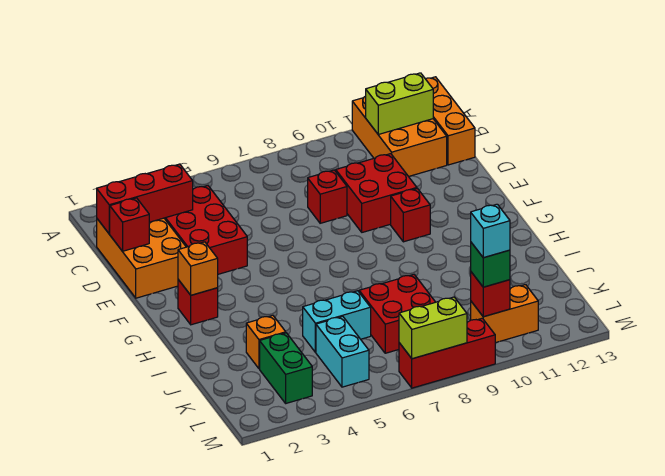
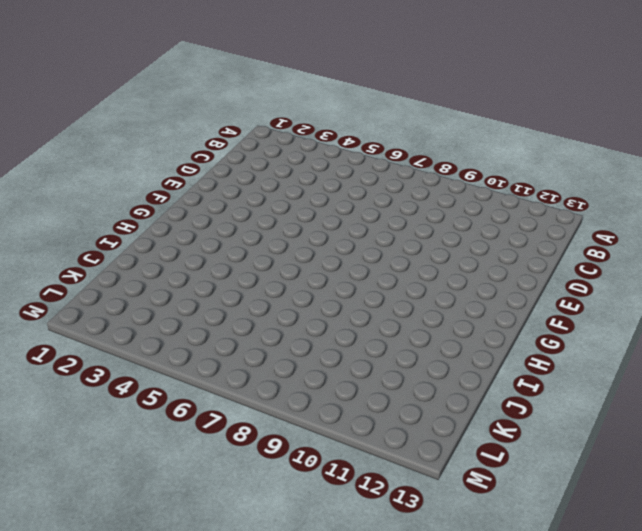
none -> orange brick A11:C12 level 1
none -> orange brick A13:C13 level 1
none -> orange brick C1:E2 level 1

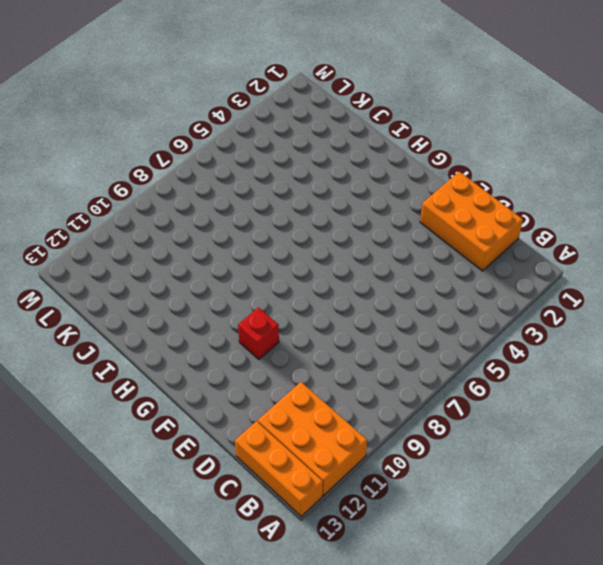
none -> red brick C3:E4 level 1
none -> red brick D8 level 1
none -> red brick D9:E10 level 1

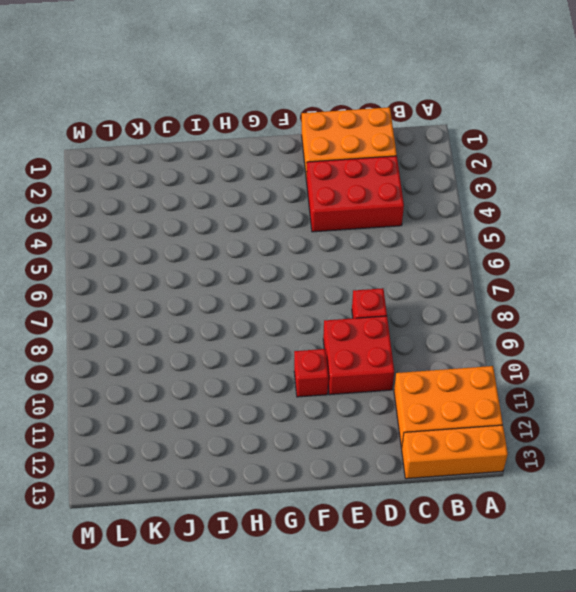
none -> red brick G2 level 1
none -> orange brick J3 level 1
none -> cyan brick J5:J6 level 1

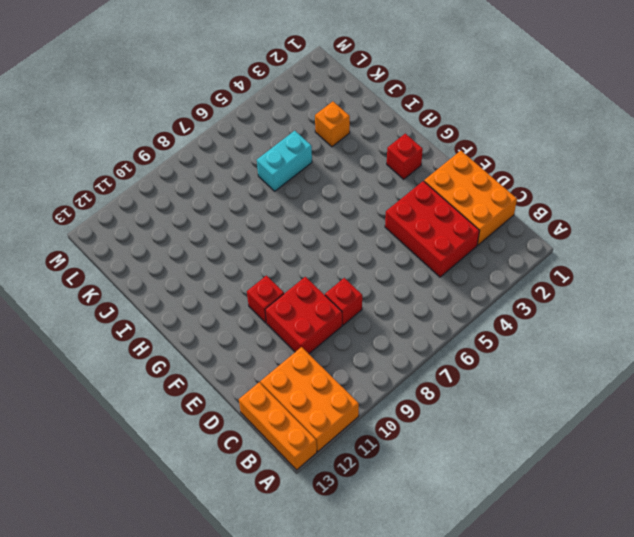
none -> red brick J7:K8 level 1
none -> green brick K3:L3 level 1
none -> cyan brick K5:L5 level 1

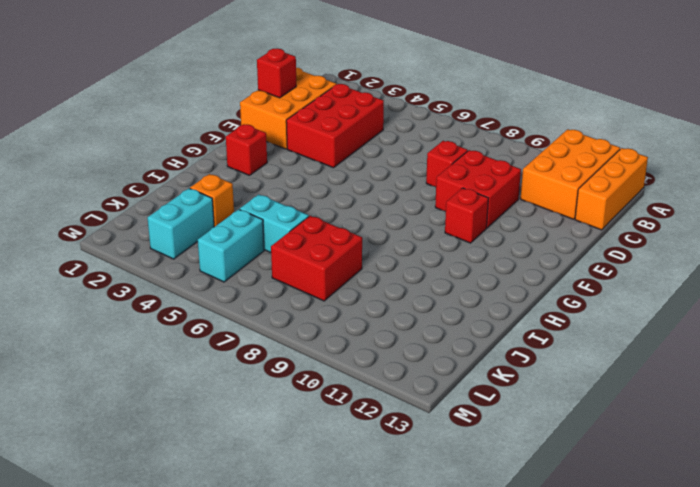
cyan brick K3:L3 level 1 -> green brick K3:L3 level 1
none -> orange brick L10:L11 level 1
none -> red brick M7:M9 level 1
none -> lime brick B11:B12 level 2

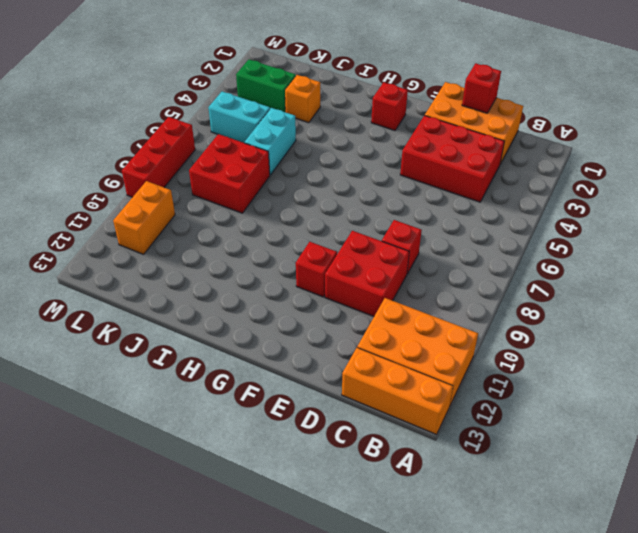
none -> lime brick B11:B12 level 2
none -> red brick C1:C3 level 2
none -> orange brick G2 level 2

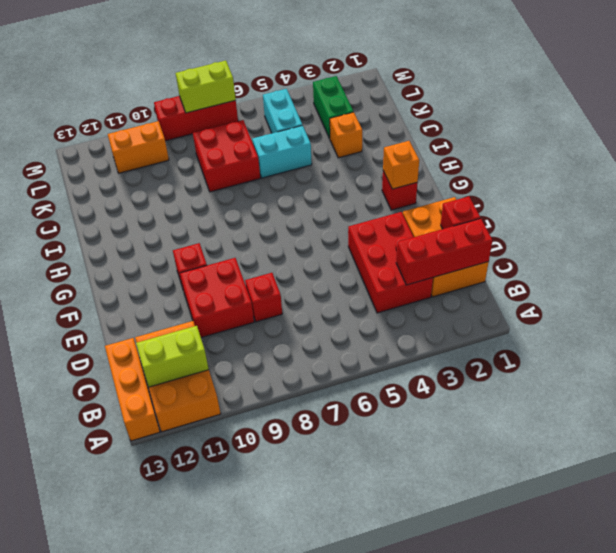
none -> red brick L10 level 2
none -> green brick L10 level 3
none -> cyan brick L10 level 4

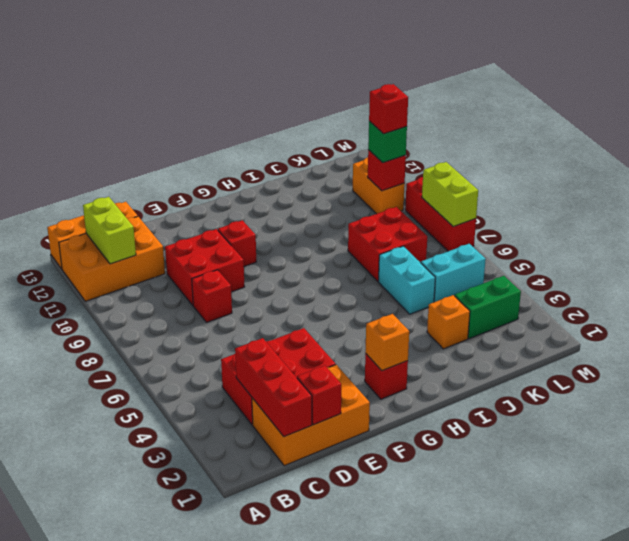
red brick L10 level 4 -> cyan brick L10 level 4

